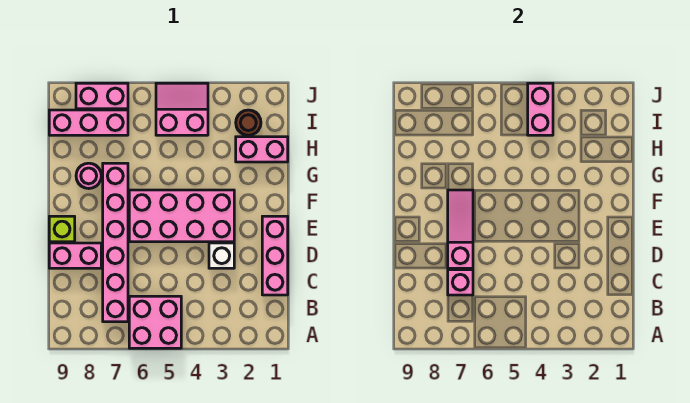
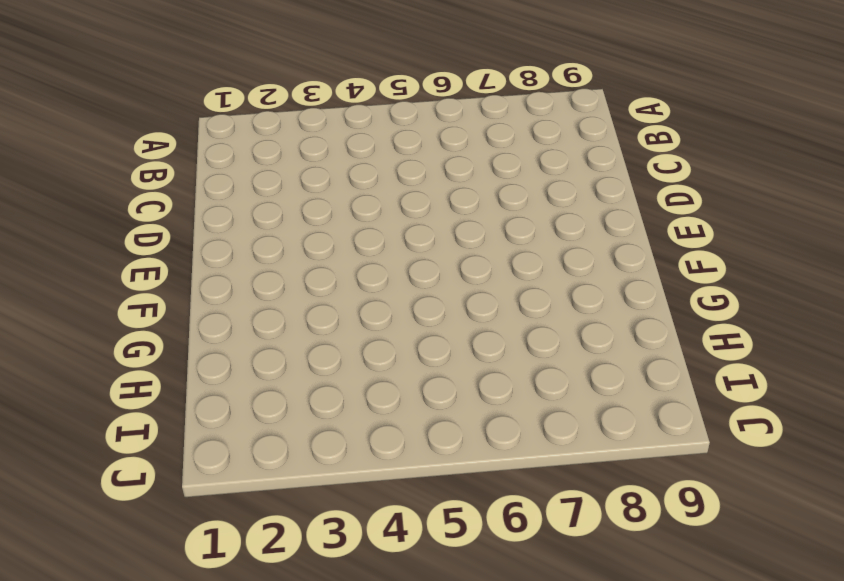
none -> pink brick A5:B6 level 1
none -> pink brick B7:G7 level 1
none -> pink brick C1:E1 level 1

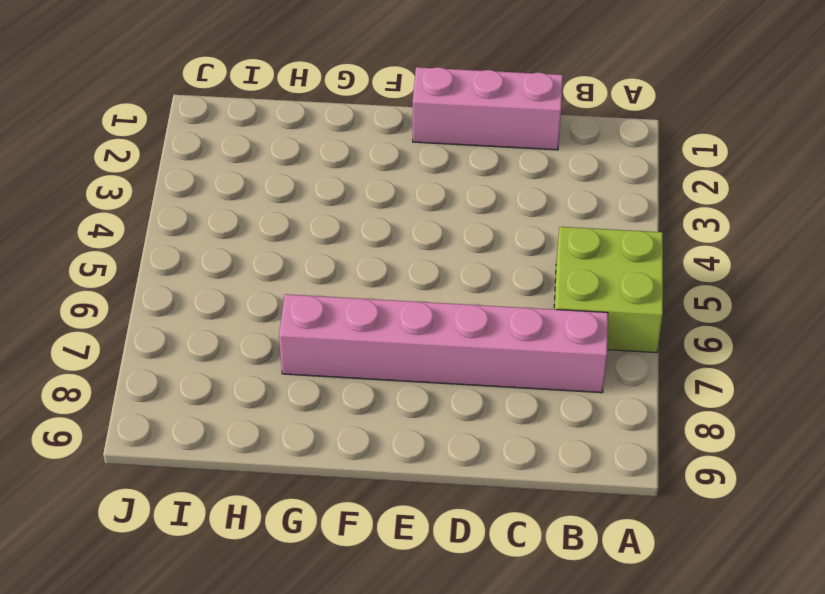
lime brick A5:B6 level 1 -> pink brick A5:B6 level 1
none -> white brick D3 level 1
none -> pink brick D8:D9 level 1
none -> pink brick E3:F6 level 1

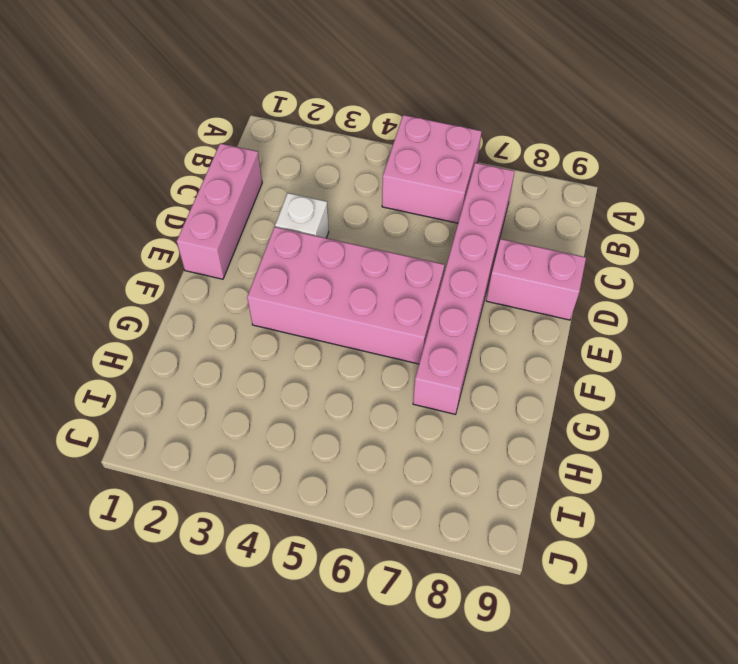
none -> lime brick E9 level 1
none -> pink round brick G8 level 1
none -> pink brick H1:H2 level 1

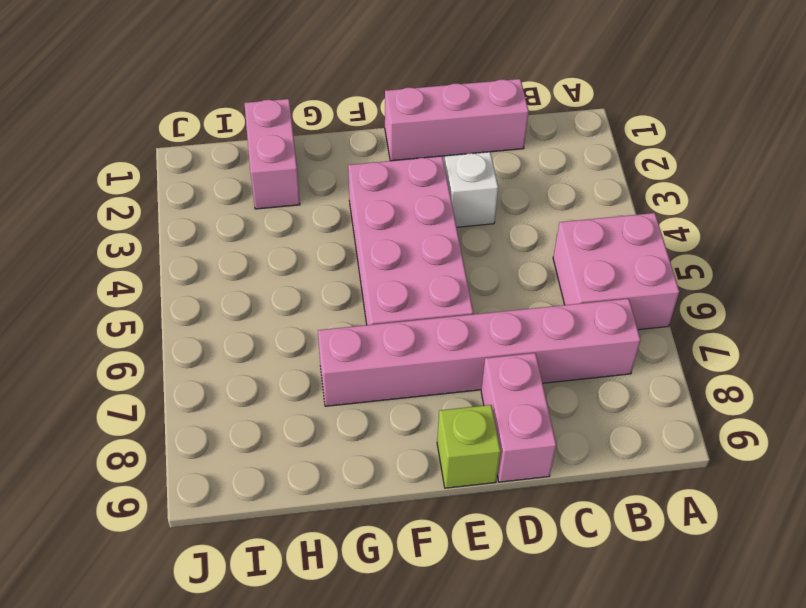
none -> pink round brick G8 level 1
none -> brown round brick I2 level 1
none -> pink slope I4:J5 level 1 top I

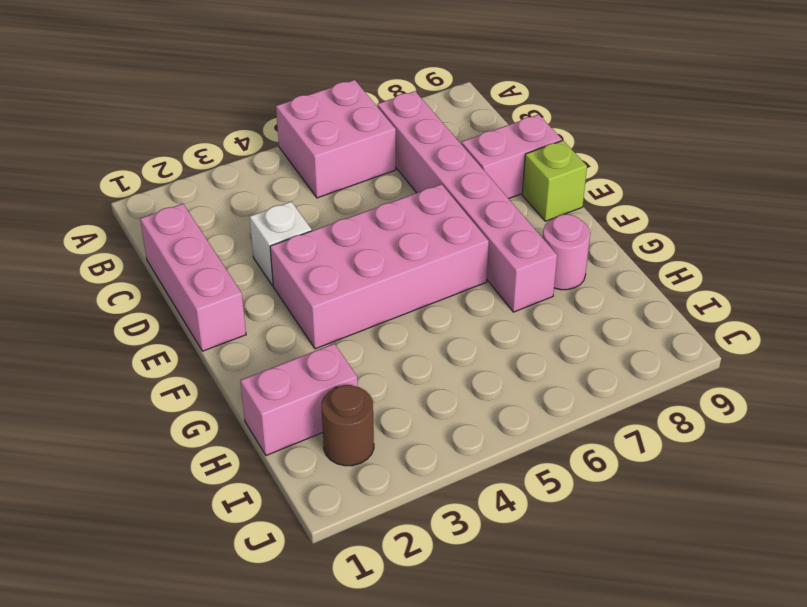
none -> pink slope I4:J5 level 1 top I
none -> pink brick I7:I9 level 1
none -> pink brick J7:J8 level 1

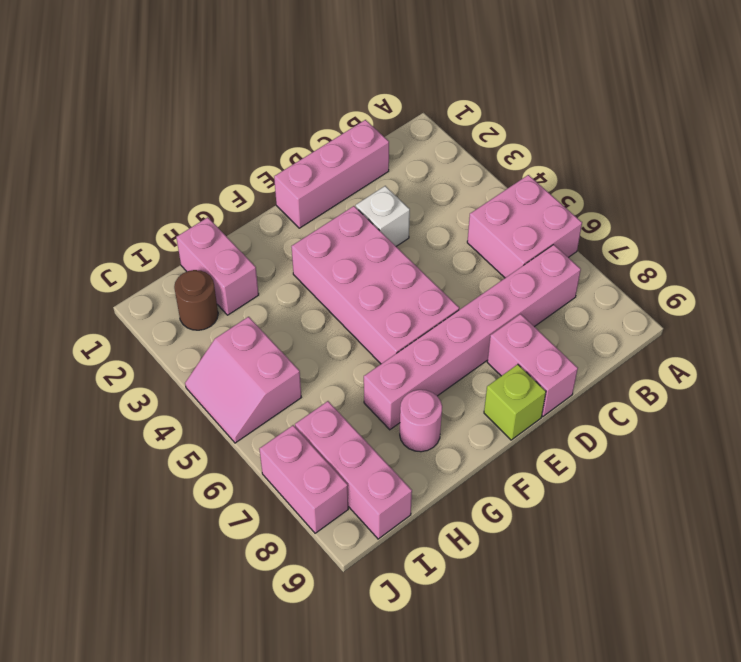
none -> pink brick C7 level 2
none -> pink slope D7:F7 level 2 top D
none -> pink brick I4:J4 level 2

